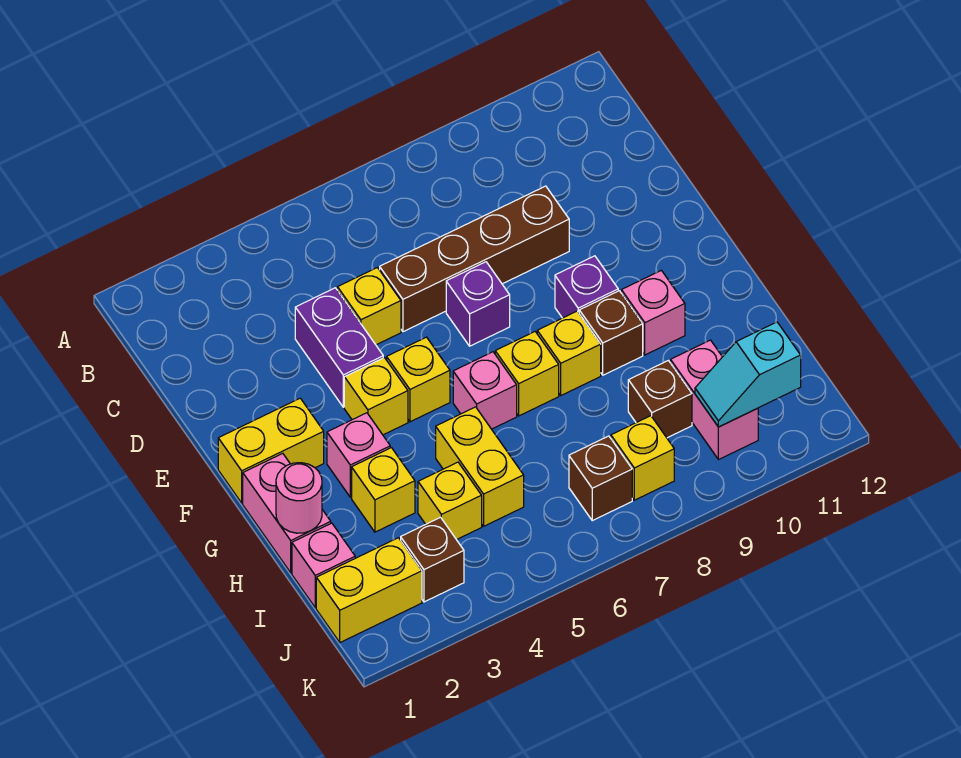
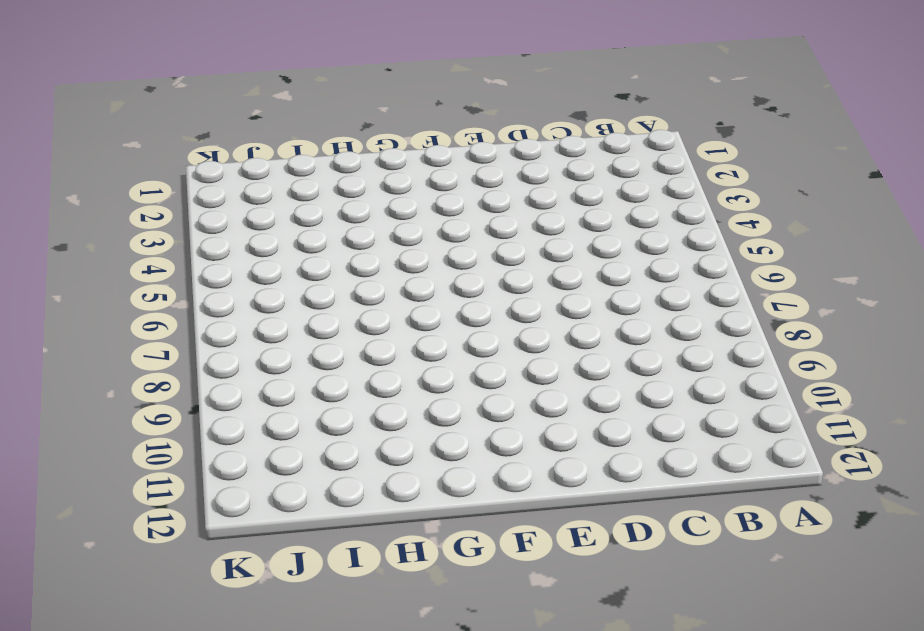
none -> purple brick D4:E4 level 1
none -> yellow brick D5 level 1
none -> brown brick D6:D9 level 1

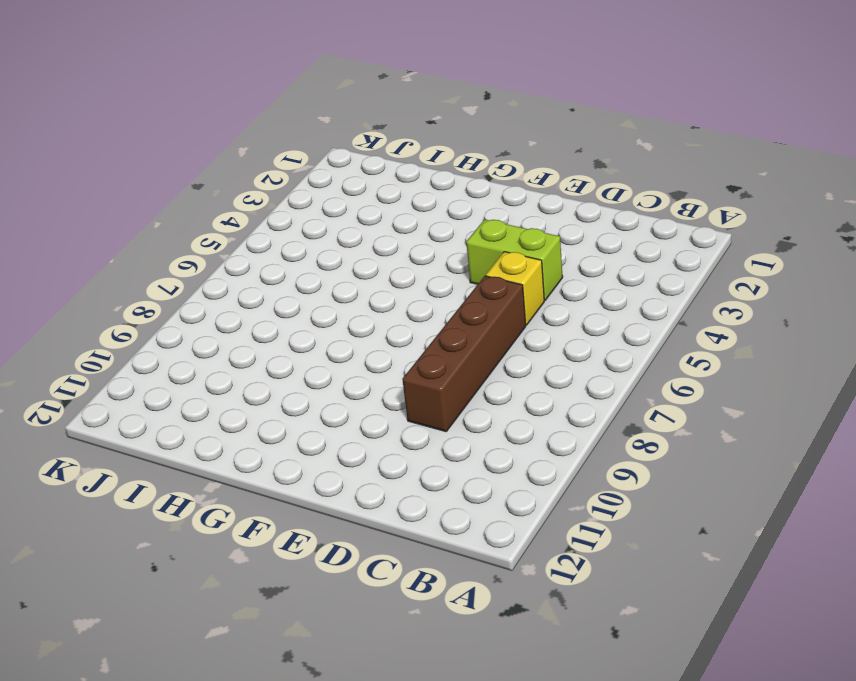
lime brick D4:E4 level 1 -> purple brick D4:E4 level 1
none -> purple brick E7 level 1
none -> yellow brick F1:F2 level 1
none -> yellow brick F4 level 1

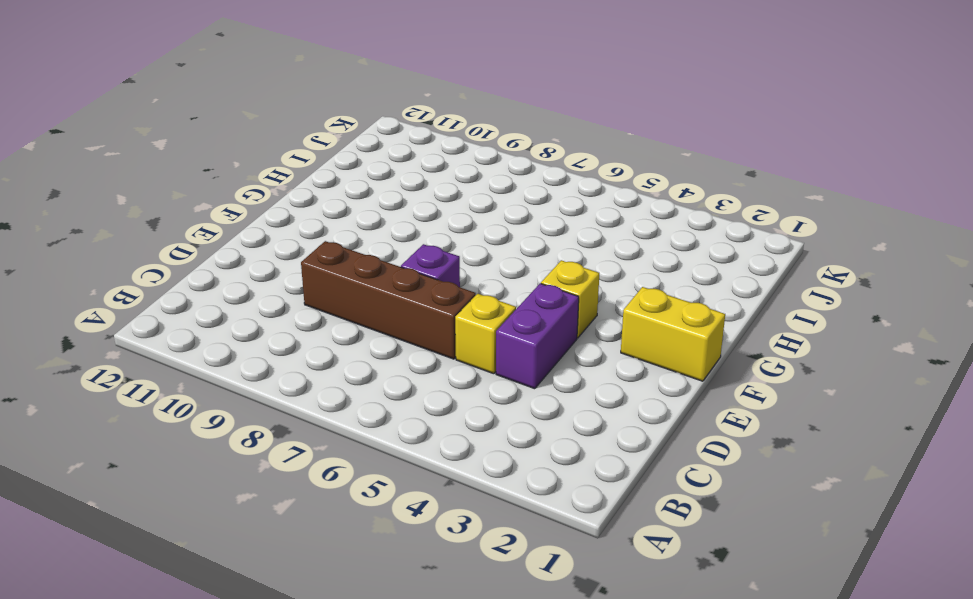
none -> yellow brick F5 level 1
none -> purple brick F9 level 1
none -> pink brick G1:H1 level 1

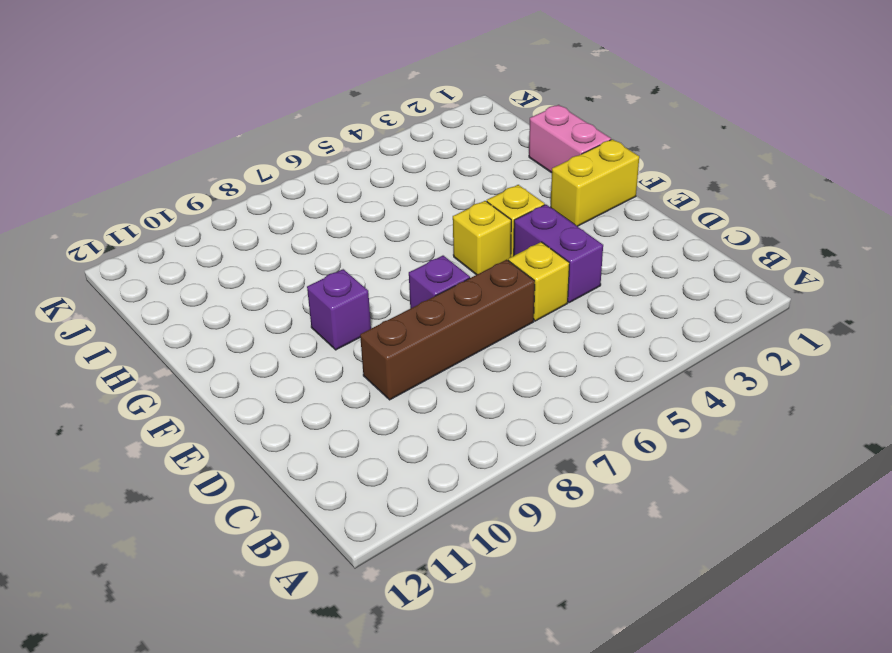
none -> pink brick G3 level 1
none -> pink brick G6 level 1
none -> yellow brick G7 level 1

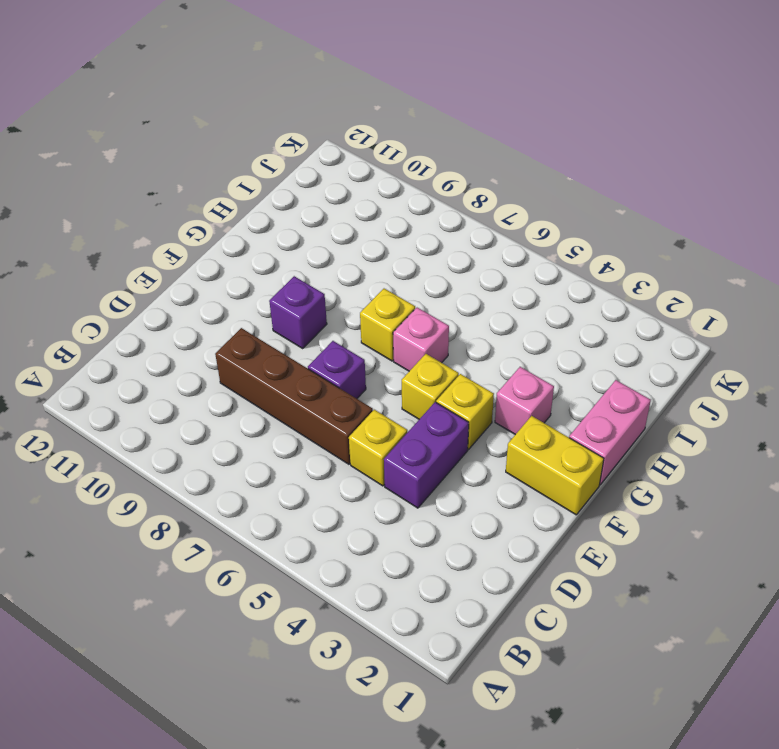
none -> yellow brick G8 level 1
none -> brown brick G9 level 1
none -> pink brick G10 level 1

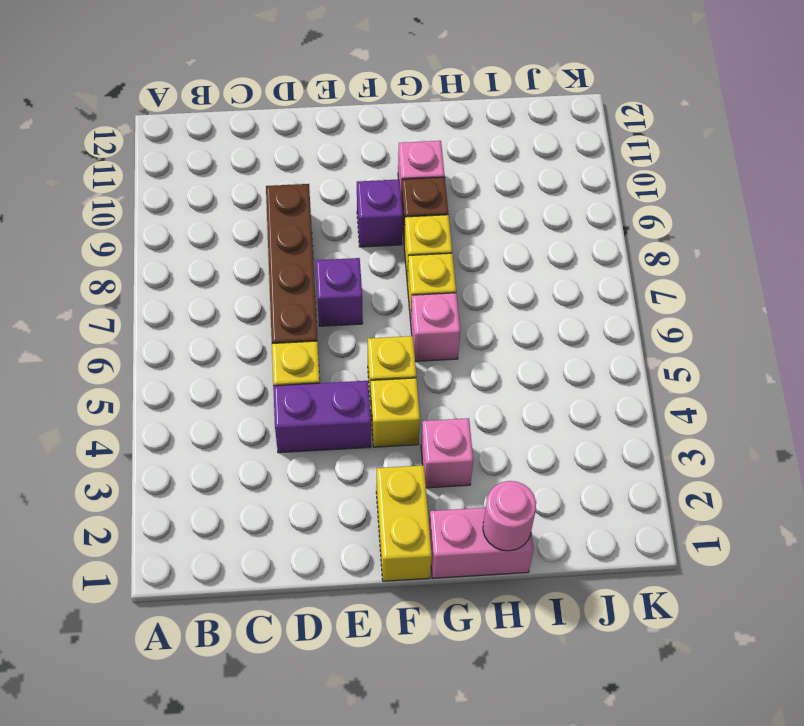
none -> yellow brick H3 level 1
none -> yellow brick H5:I5 level 1
none -> pink brick I1 level 1

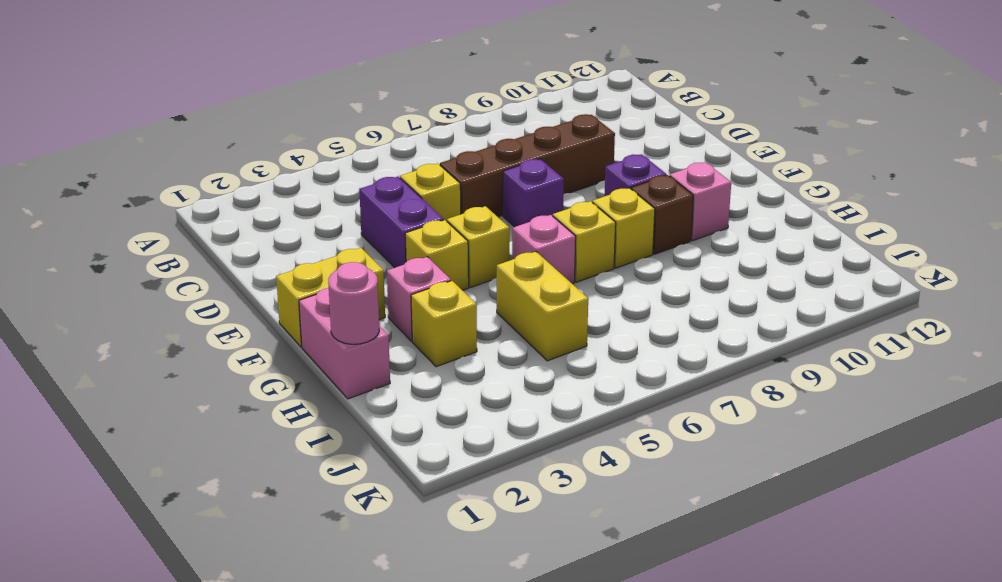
none -> pink brick I1 level 1
none -> yellow brick I4 level 1
none -> brown brick I9 level 1

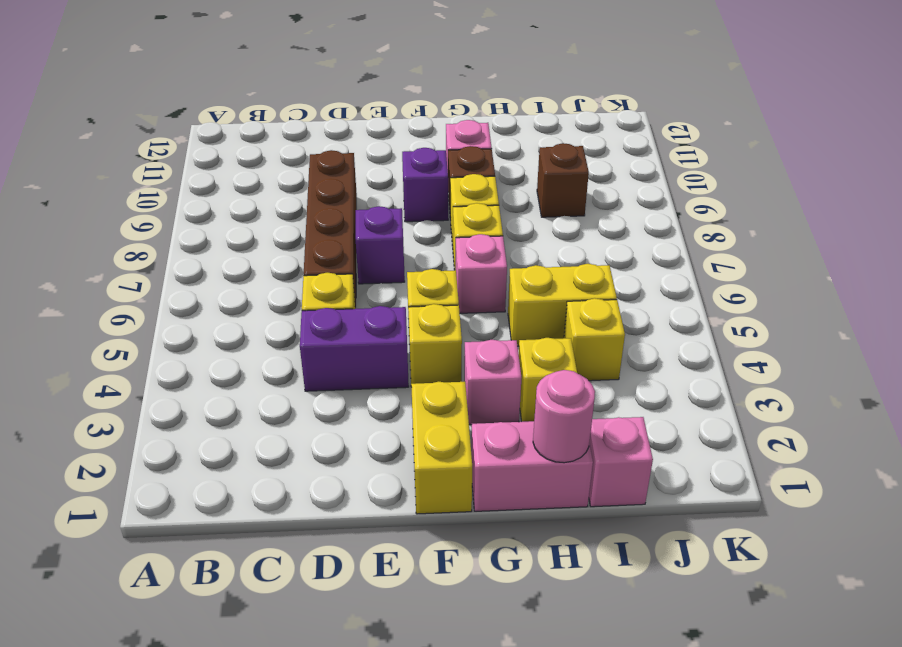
none -> pink brick I10:J10 level 1
none -> yellow brick J1:J2 level 1
none -> brown brick J3 level 1

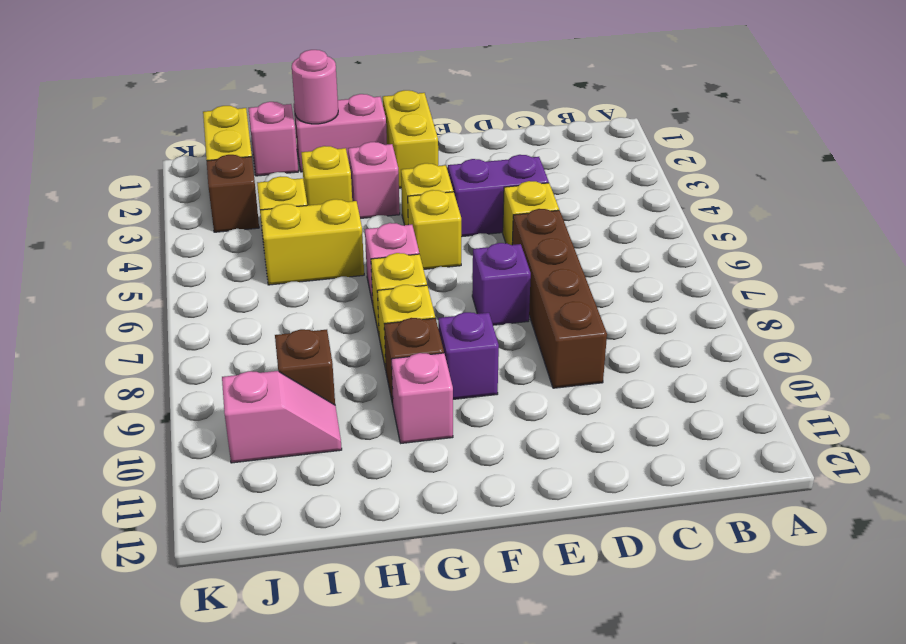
pink slope I10:J10 level 1 top J -> pink brick I10:J10 level 1
none -> brown brick J7 level 1
none -> yellow brick J8 level 1
none -> cyan slope J10:J11 level 2 top 11

